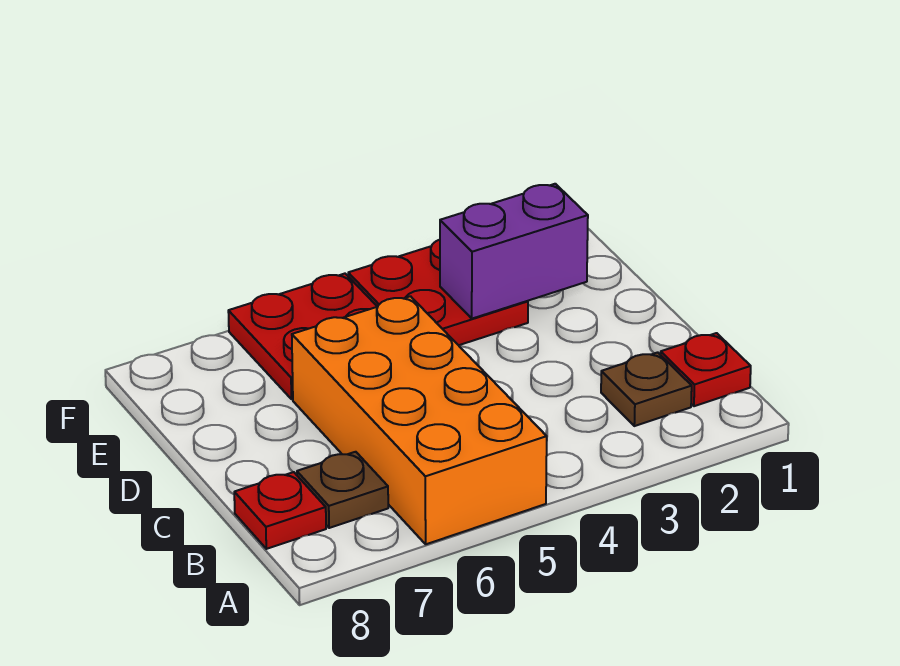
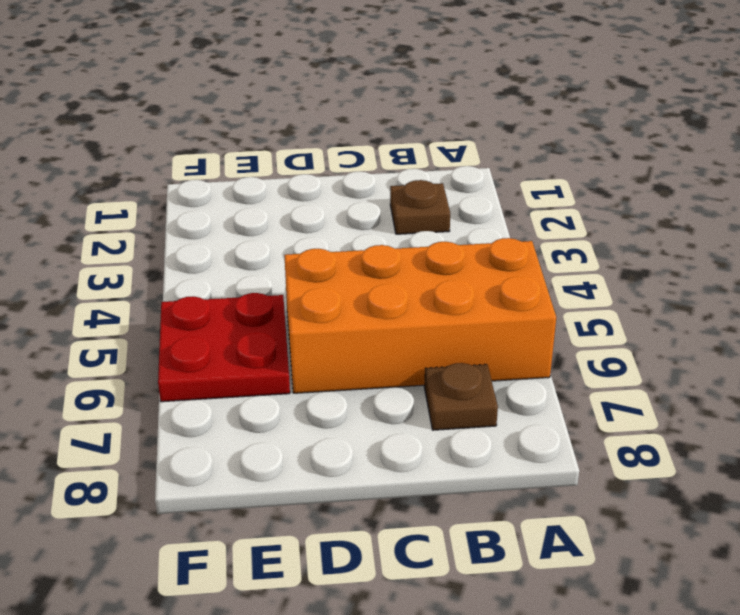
none -> red plate B1 level 1
none -> red plate B8 level 1

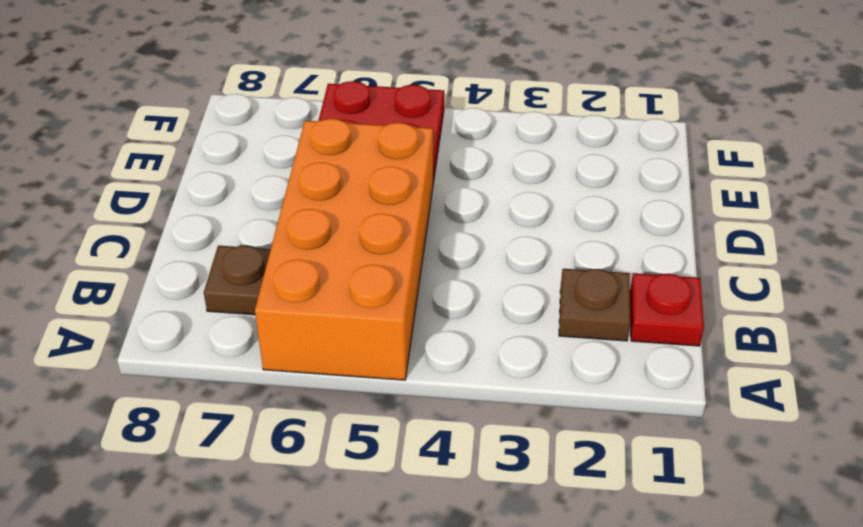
none -> red plate B8 level 1
none -> red plate E3:F4 level 1

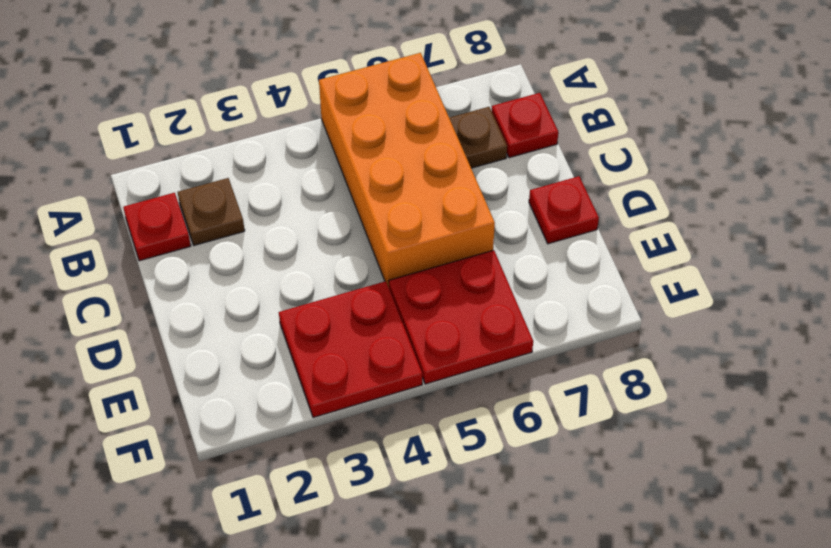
red plate D8 level 1 -> none
none -> purple brick E2:E3 level 2

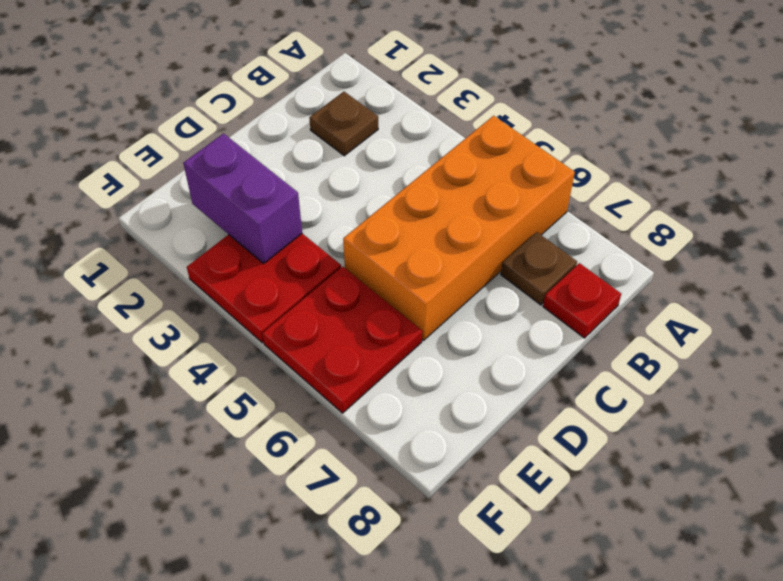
none -> red plate B1 level 1

